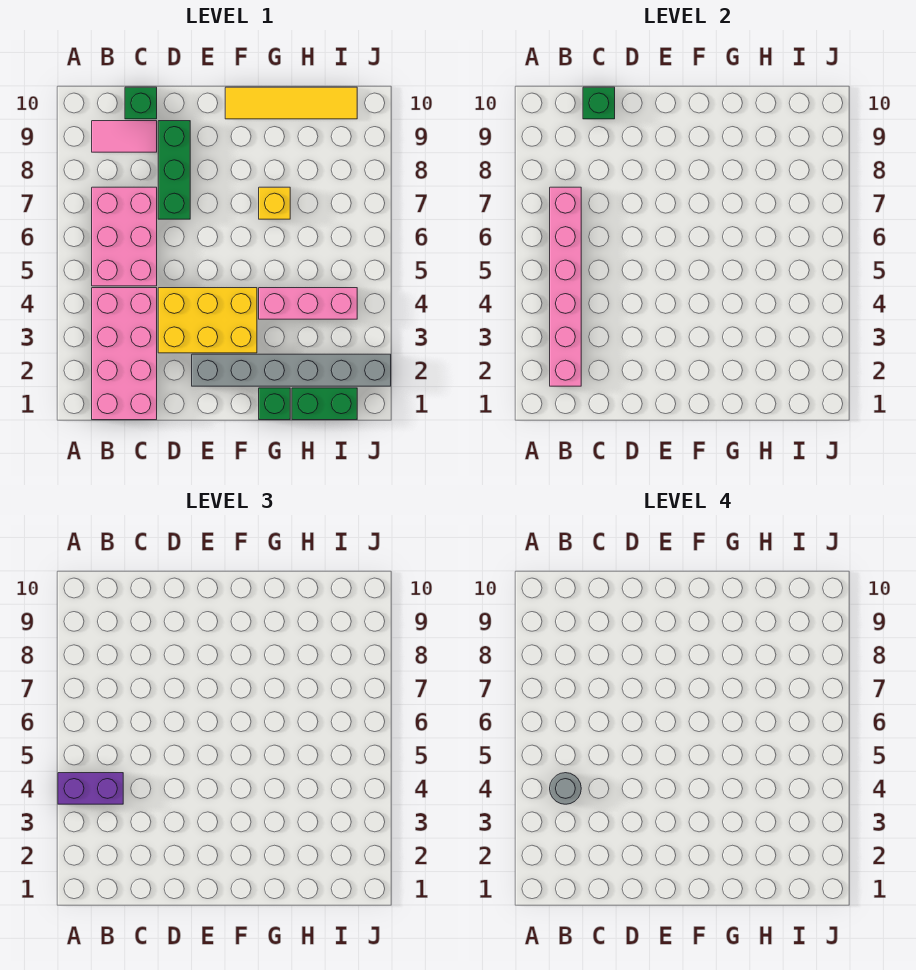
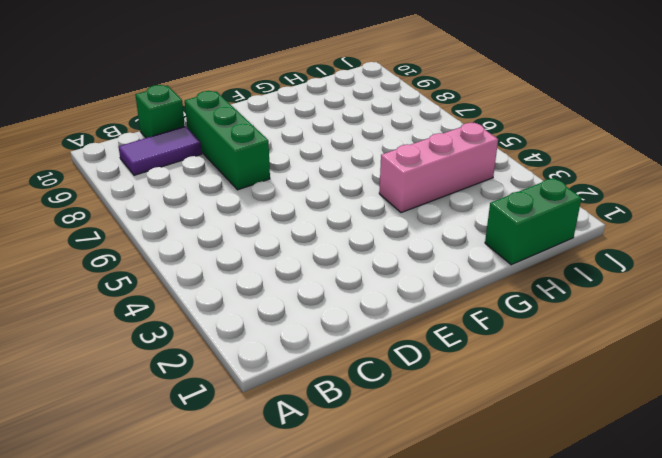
purple tile B9:C9 level 1 -> pink tile B9:C9 level 1
none -> pink brick B1:C4 level 1
none -> pink brick B5:C7 level 1
none -> yellow brick D3:F4 level 1

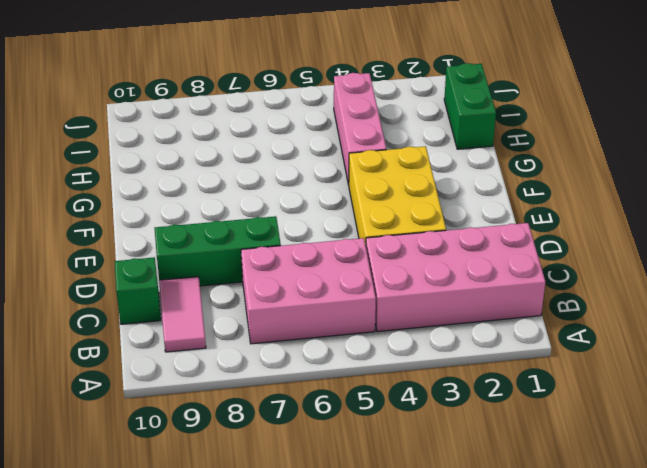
none -> grey brick E2:J2 level 1
none -> yellow tile F10:I10 level 1
none -> green brick G1 level 1

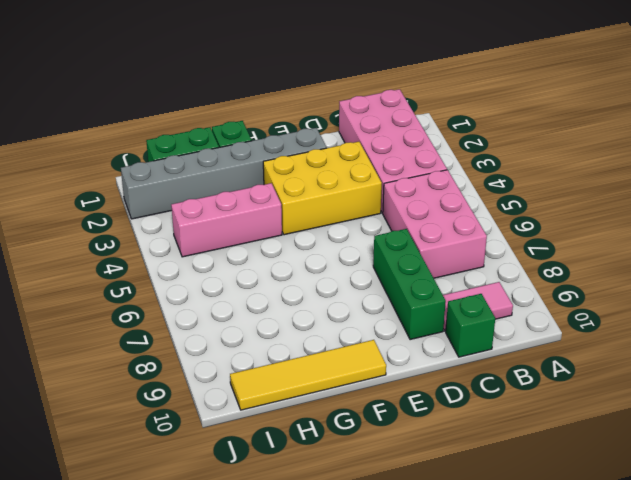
none -> yellow brick G7 level 1
none -> pink brick B2:B7 level 2
none -> green brick C10 level 2

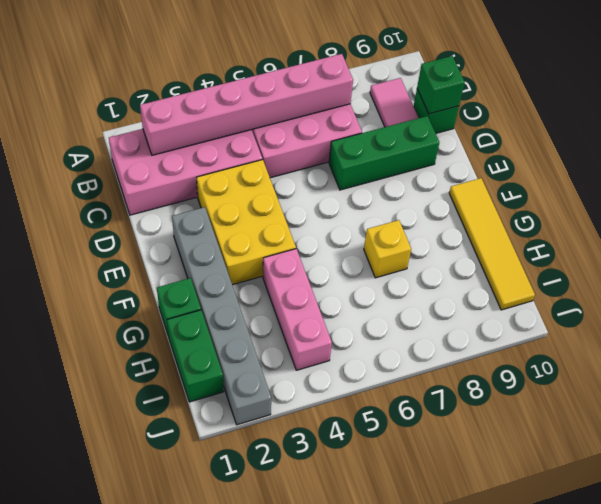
none -> purple brick A4:B4 level 3
none -> grey round brick B4 level 4

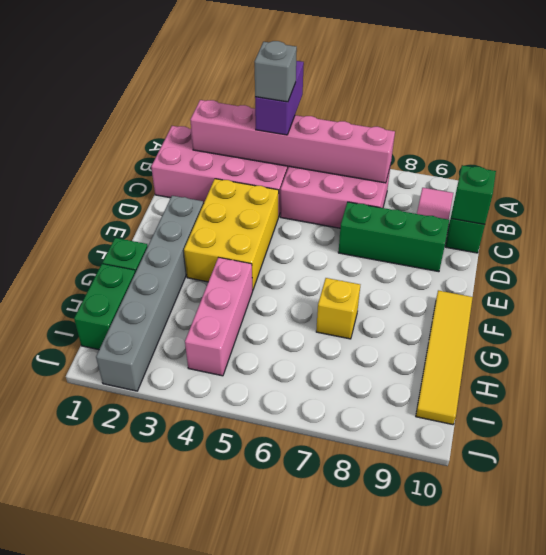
grey brick B4 level 4 -> grey round brick B4 level 4

